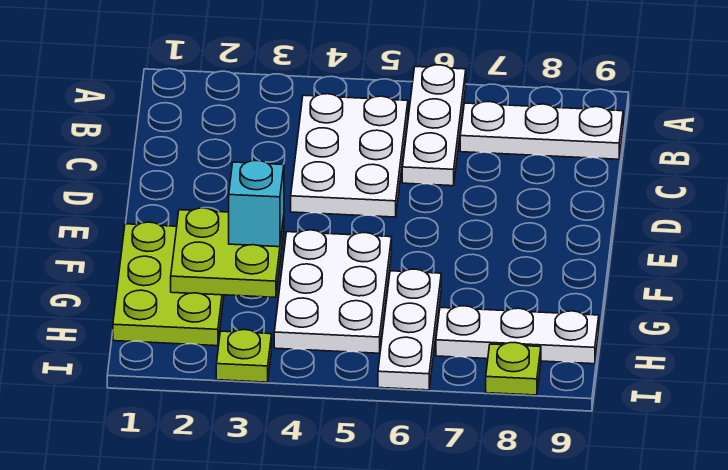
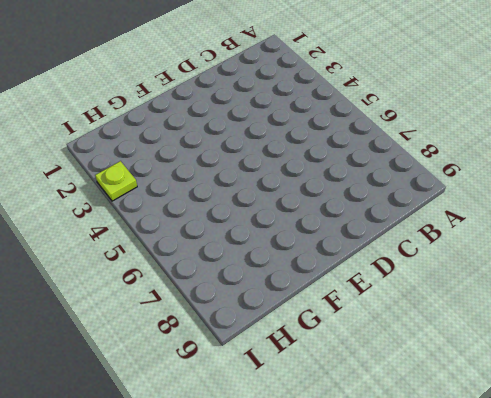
none -> white plate A6:C6 level 1
none -> white plate B4:D5 level 1

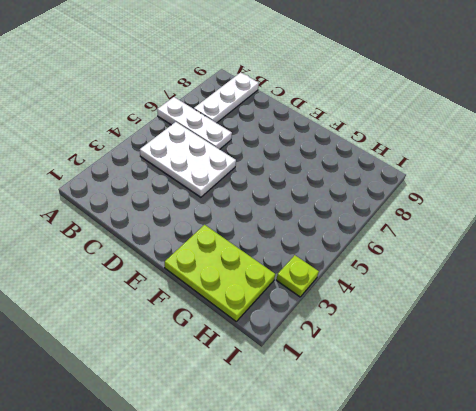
none -> white plate F4:H5 level 1
none -> white plate G6:I6 level 1

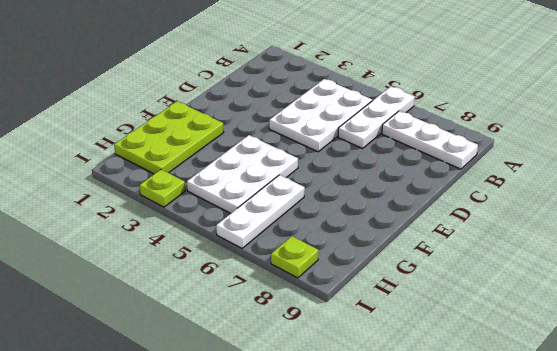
none -> white plate H7:H9 level 1
none -> lime plate F2:G3 level 2

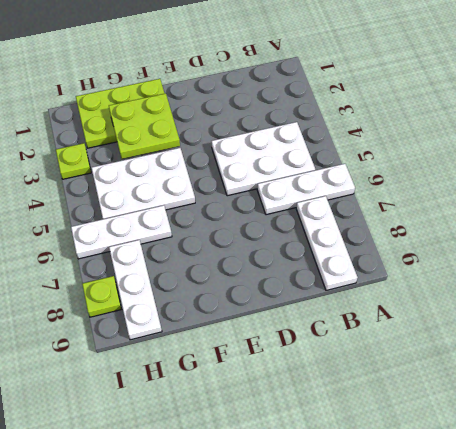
none -> cyan brick F3 level 3

